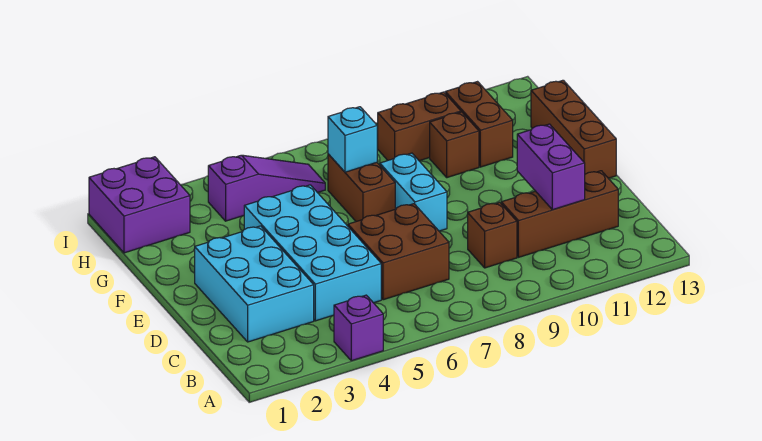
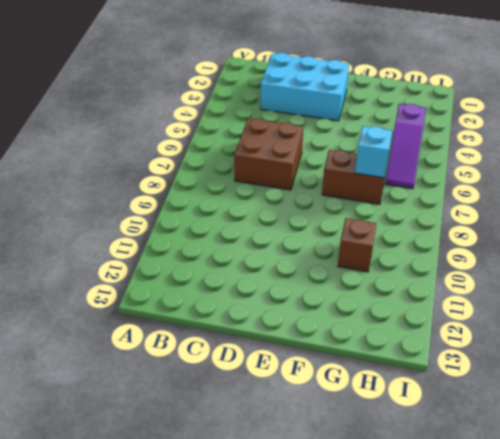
none -> purple brick A4 level 1
none -> cyan brick C4:F5 level 1
none -> brown brick C9 level 1

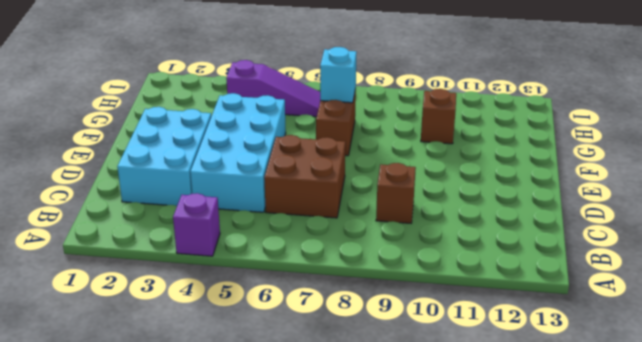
none -> brown brick C10:C12 level 1
none -> cyan brick E8:F8 level 1
none -> brown brick E13:G13 level 1

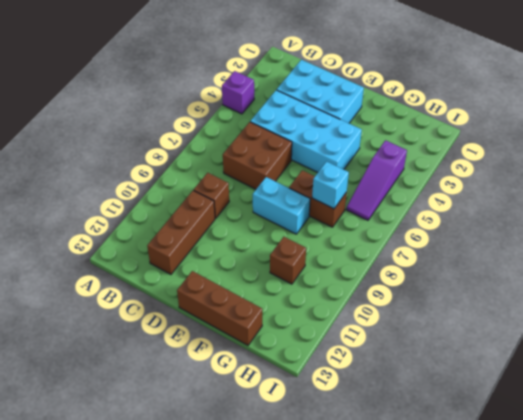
none -> brown brick G11:H11 level 1
none -> purple brick H1:I2 level 1
none -> brown brick H9:H10 level 1

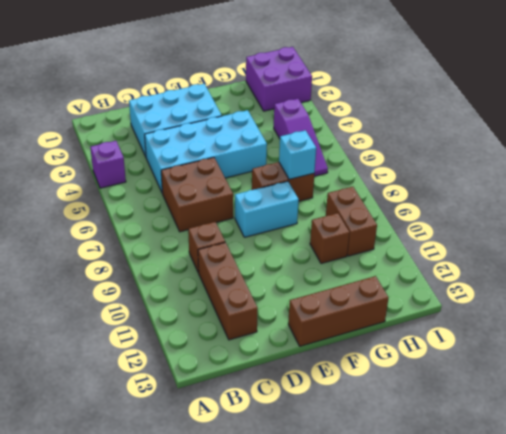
none -> brown brick G11:H11 level 1
none -> purple brick C11:D11 level 2

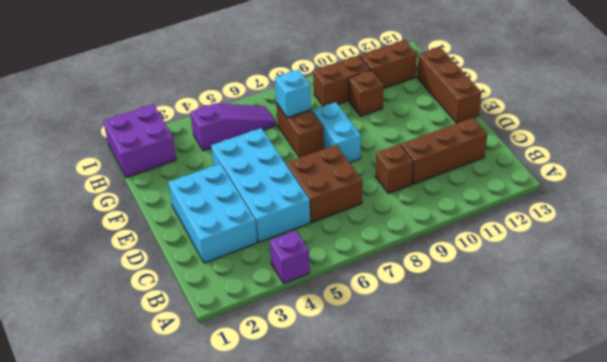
brown brick H11:H12 level 1 -> brown brick G11:H11 level 1
none -> purple brick C11:D11 level 2

